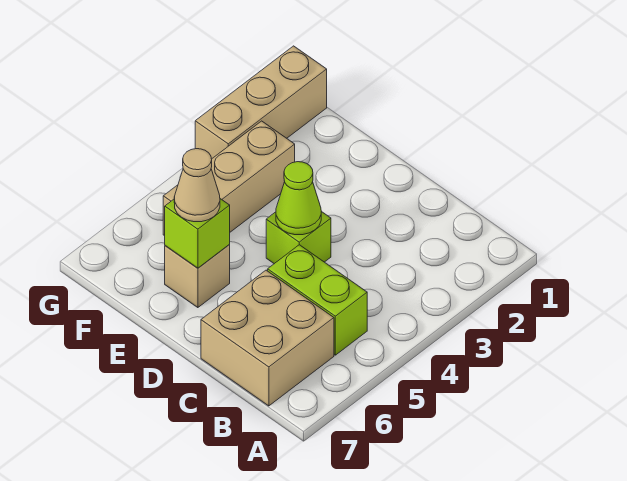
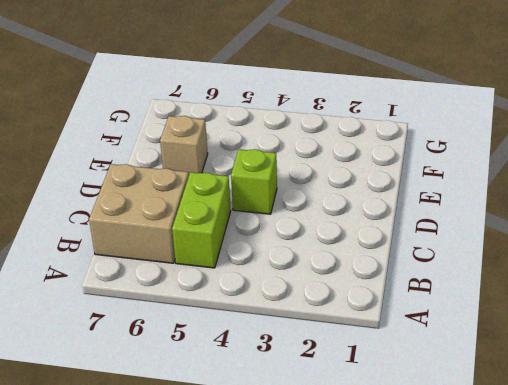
none -> tan brick F3:F5 level 1
none -> tan brick G1:G3 level 1

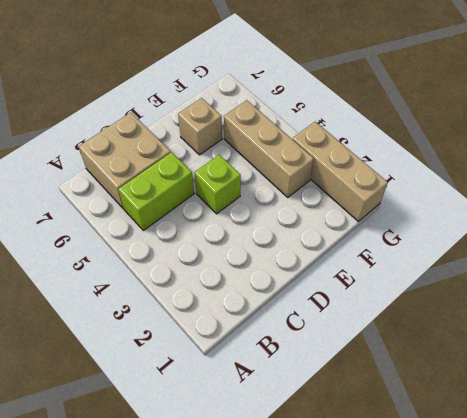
none -> lime cone D4 level 2
none -> lime brick E6 level 2

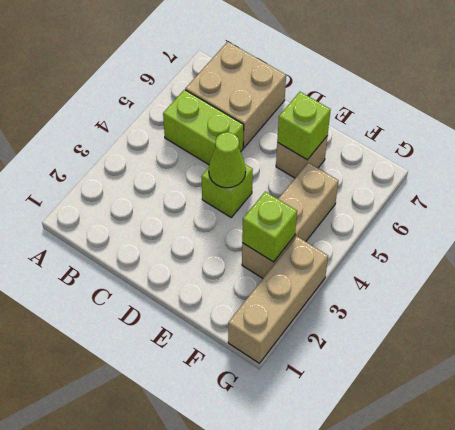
lime brick F3 level 2 -> none
none -> tan cone E6 level 3

